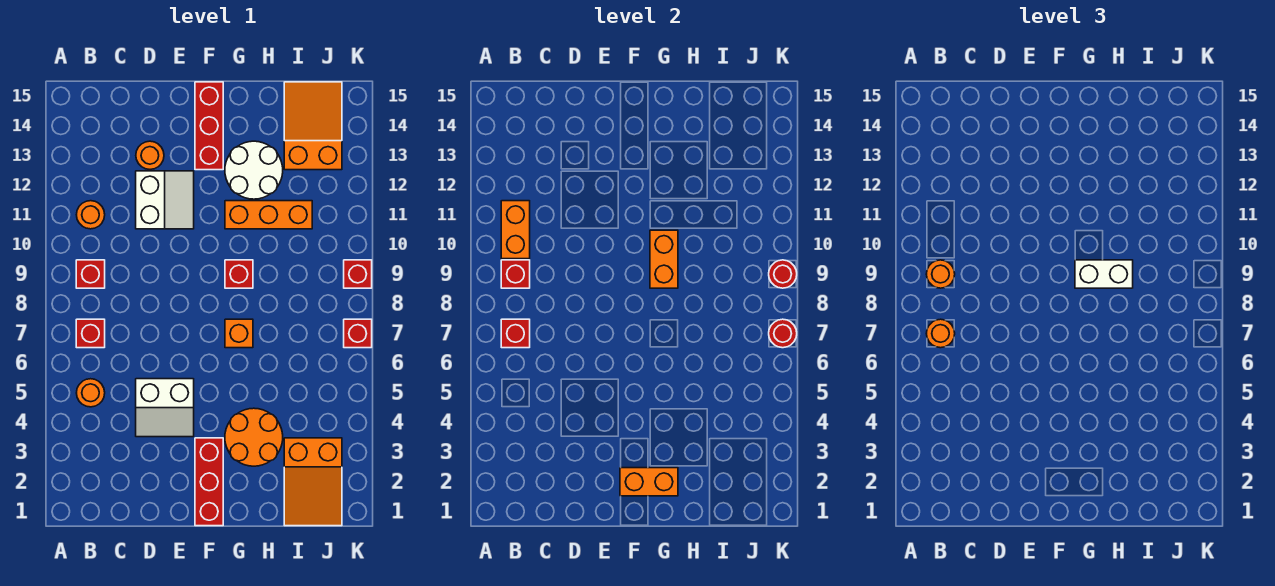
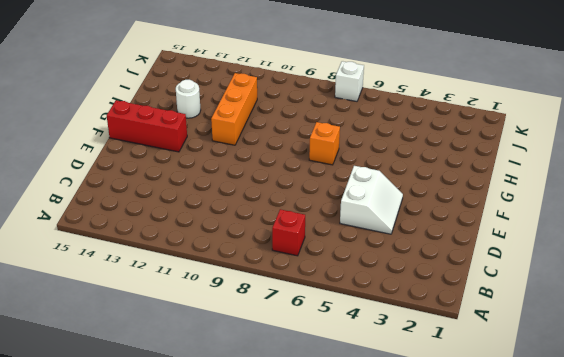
white round brick H13 level 1 -> white round brick G12:H13 level 1
white brick K7 level 1 -> red brick K7 level 1
none -> orange round brick B5 level 1
none -> red brick B9 level 1
none -> orange round brick B11 level 1

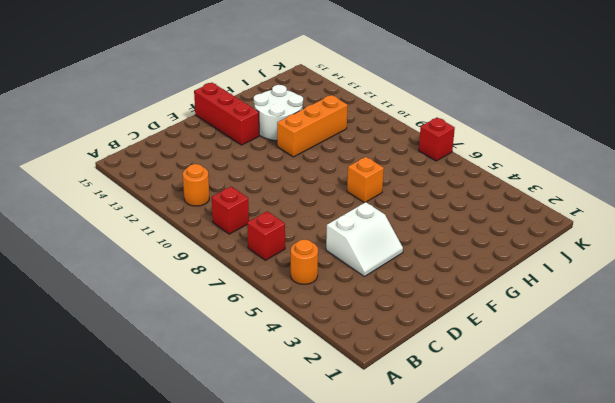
none -> white slope D11:E12 level 1 top D
none -> orange round brick D13 level 1
none -> red brick F1:F3 level 1

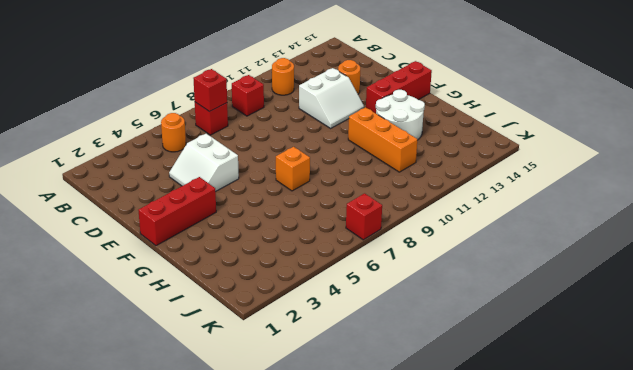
none -> orange round brick G3:H4 level 1
none -> red brick G9 level 1
none -> orange slope I1:J3 level 1 top 3

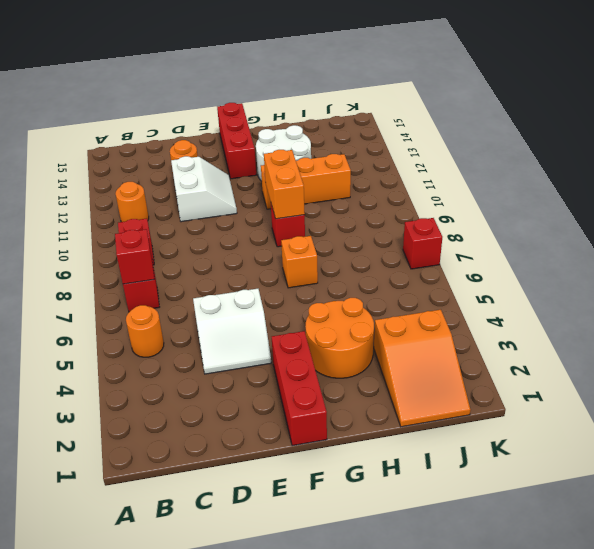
none -> orange slope I13:J15 level 1 top 13
none -> red brick K9 level 1
none -> red brick B9 level 2

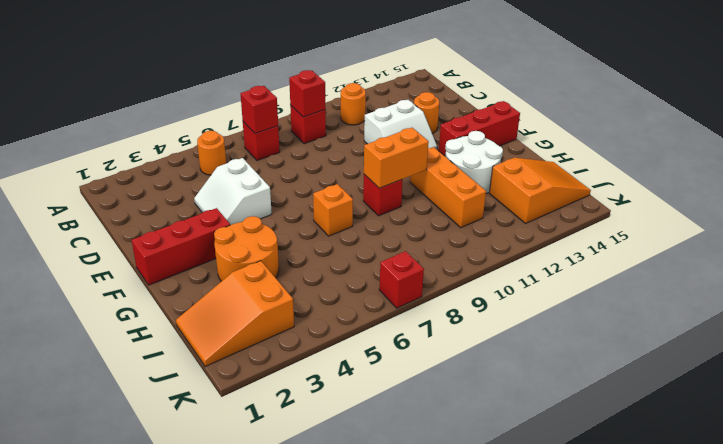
none -> red brick K9 level 1
none -> orange brick B10:B11 level 2
none -> orange brick F2:G2 level 2

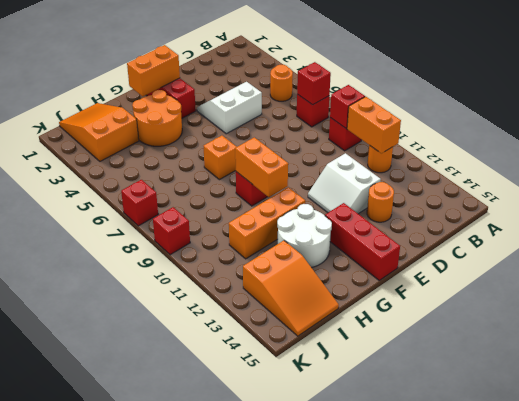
none -> red round brick K7 level 2
none -> red round brick K9 level 2
none -> orange round brick B7 level 3

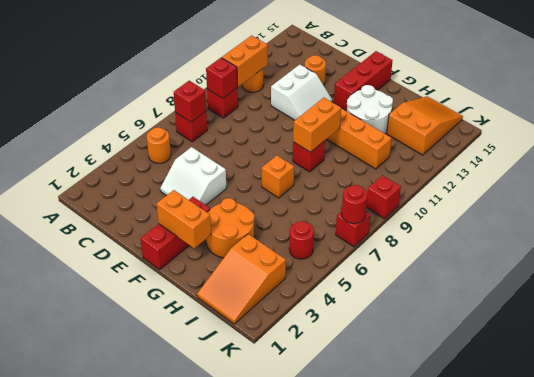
red round brick J5 level 1 -> red round brick K9 level 2
none -> orange round brick B7 level 3
none -> orange round brick B9 level 3
none -> white brick G9:H9 level 3

